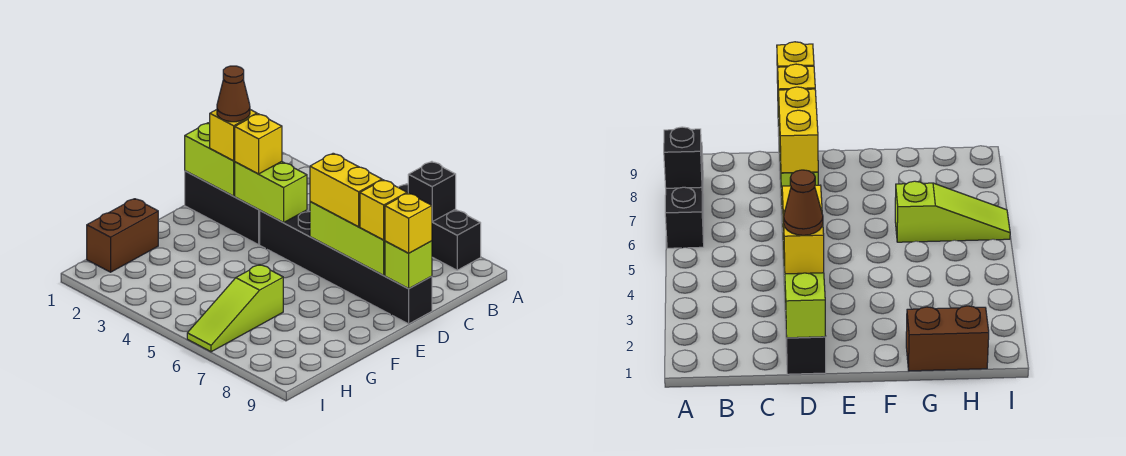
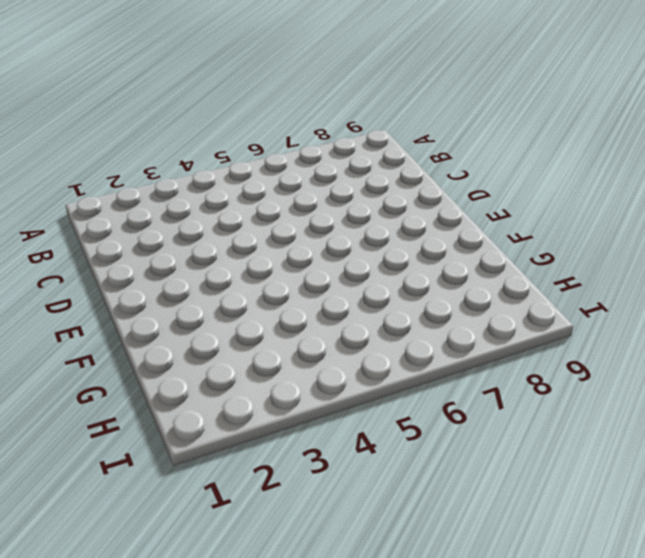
none -> black brick A6:A8 level 1
none -> black brick D1:D3 level 1
none -> black brick D4:D9 level 1

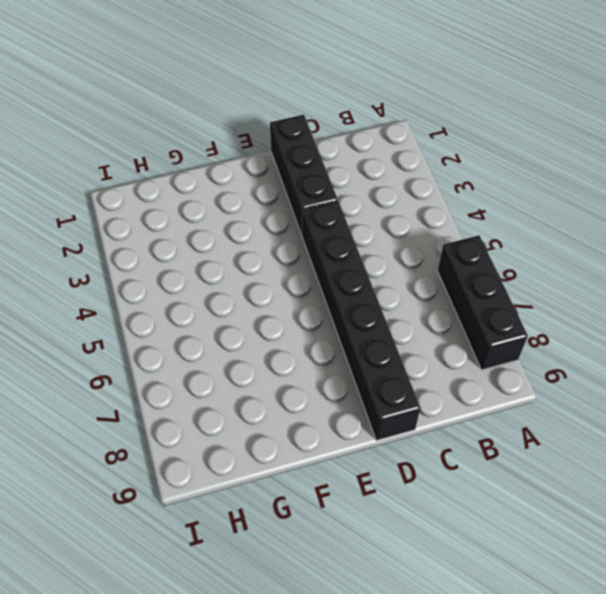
none -> brown brick G1:H1 level 1
none -> lime slope G6:I6 level 1 top G
none -> black brick A7 level 2

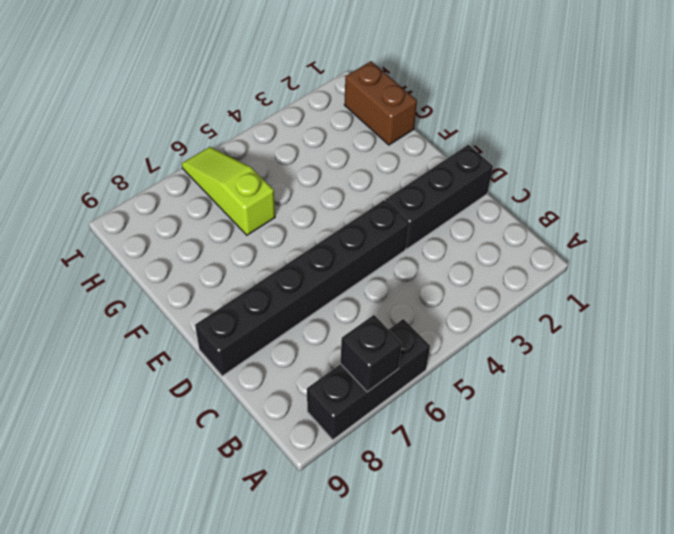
none -> lime brick D1:D2 level 2
none -> lime brick D3:D4 level 2
none -> lime brick D6:D8 level 2

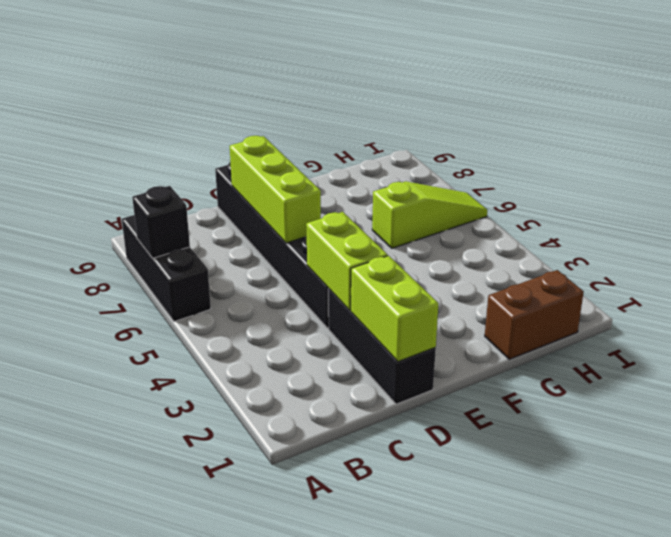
none -> lime brick D9 level 2
none -> yellow brick D2 level 3
none -> yellow brick D3 level 3

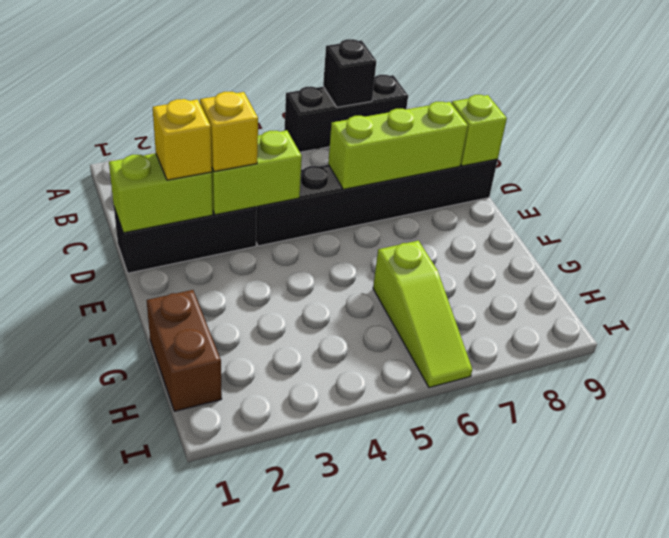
none -> yellow brick D6:D7 level 3
none -> yellow brick D8 level 3
none -> yellow brick D9 level 3

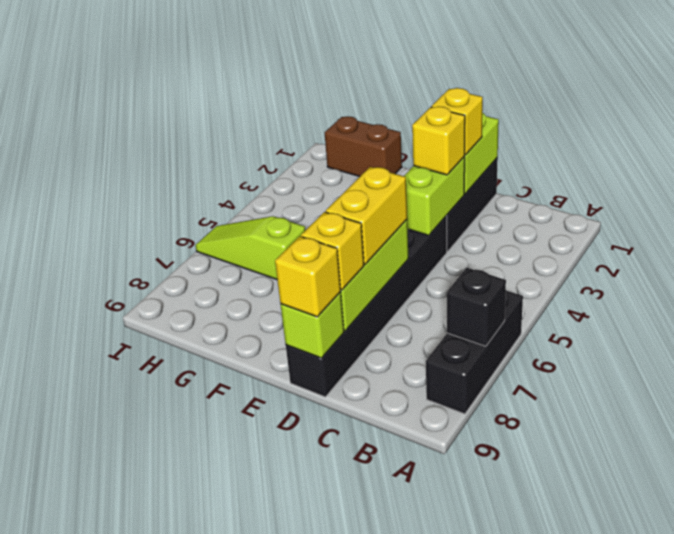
none -> brown cone D2 level 4

